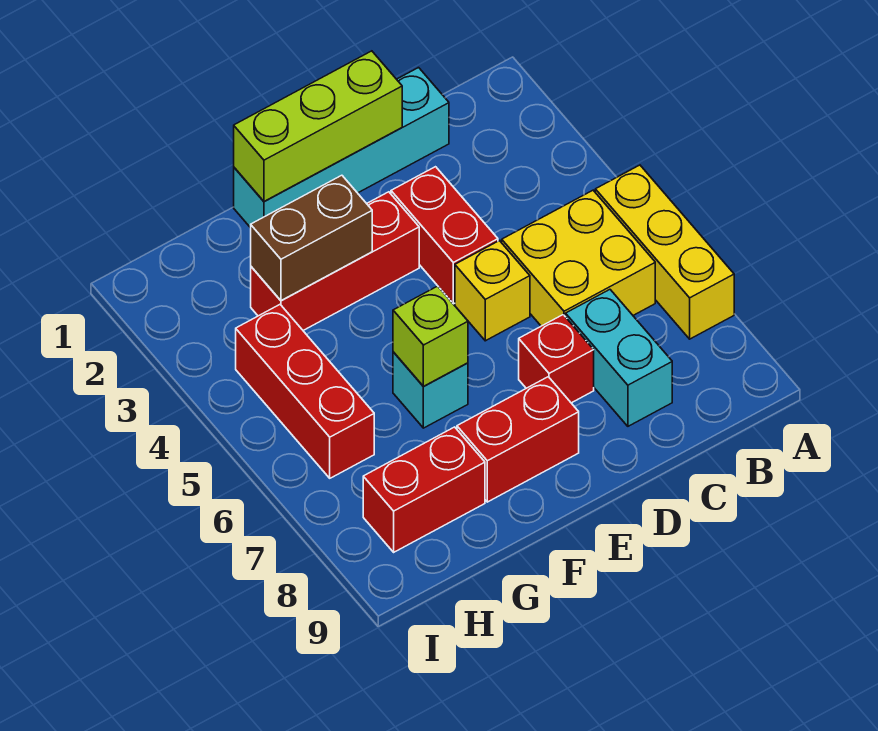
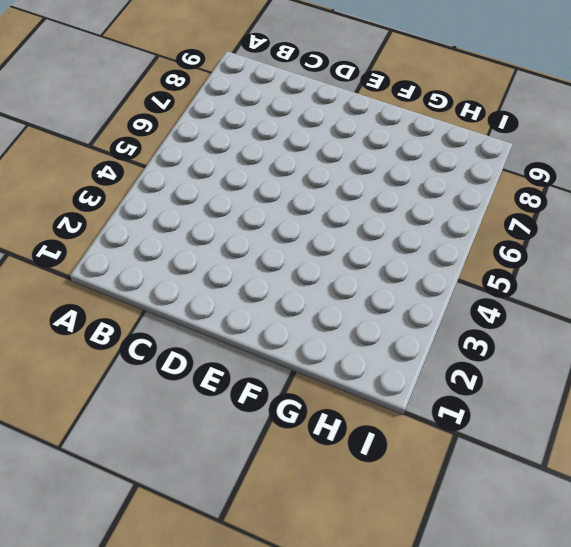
none -> yellow brick A5:A7 level 1
none -> yellow brick B5:C6 level 1
none -> cyan brick C1:F1 level 1

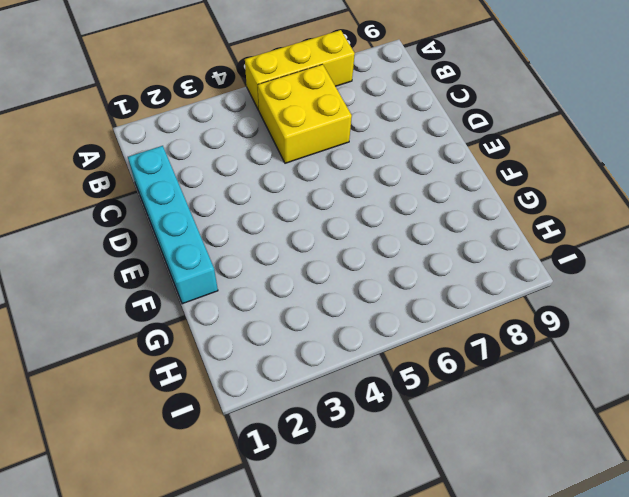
none -> cyan brick C7:C8 level 1
none -> red brick D3:D4 level 1
none -> yellow brick D5 level 1

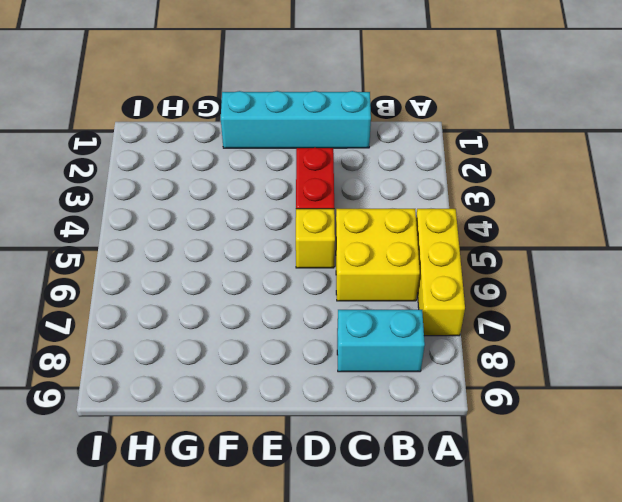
cyan brick B8:C8 level 1 -> cyan brick C7:C8 level 1
none -> red brick D7 level 1
none -> red brick E3:G3 level 1
none -> red brick E8:F8 level 1

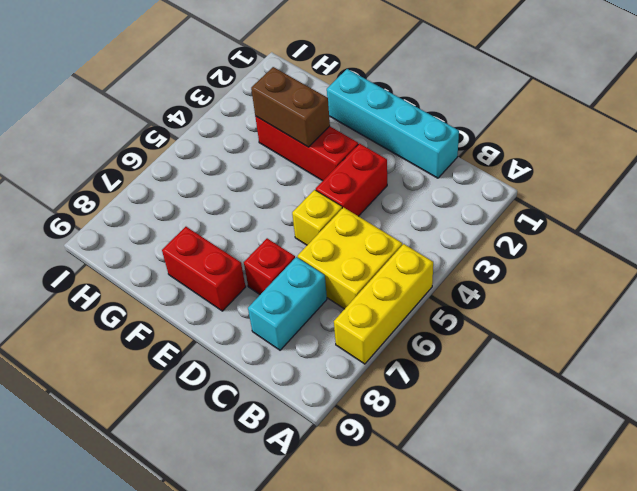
none -> cyan brick F6 level 1
none -> red brick G8:H8 level 1
none -> red brick H4:H6 level 1

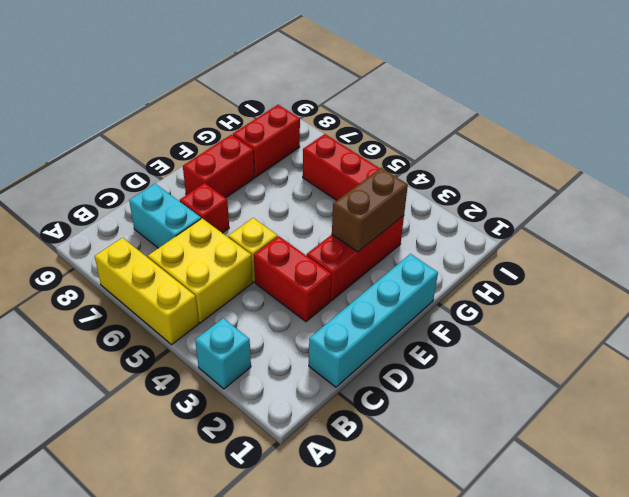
cyan brick A3 level 1 -> cyan brick F6 level 1
none -> lime brick D1:F1 level 2
none -> lime brick F6 level 2

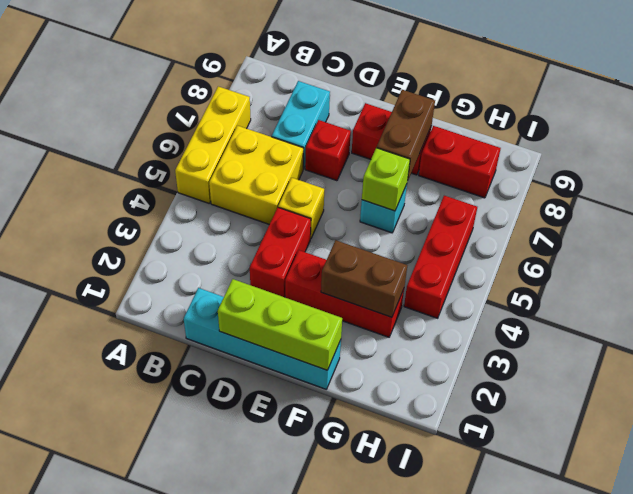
brown brick F7:F8 level 2 -> none

